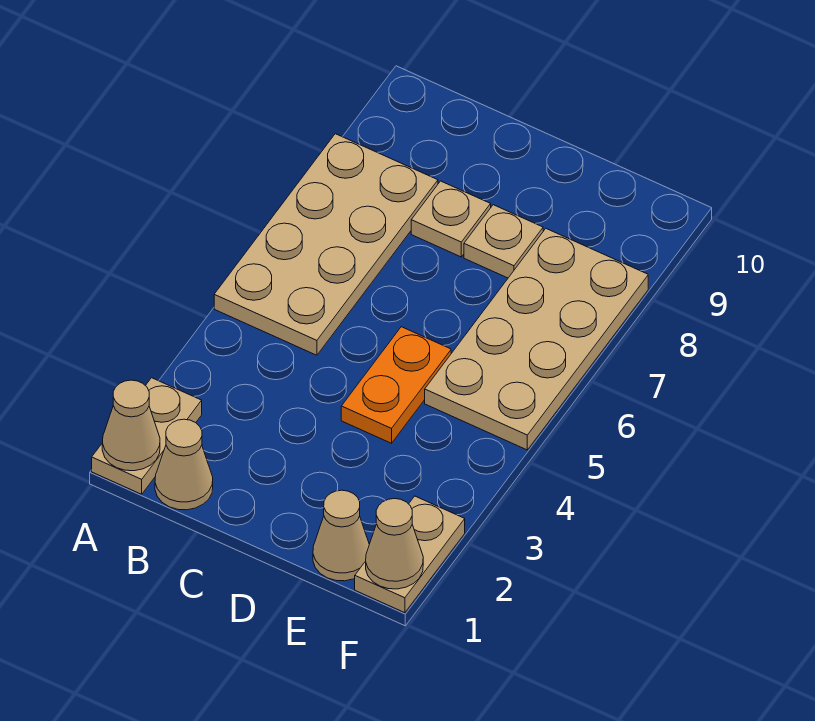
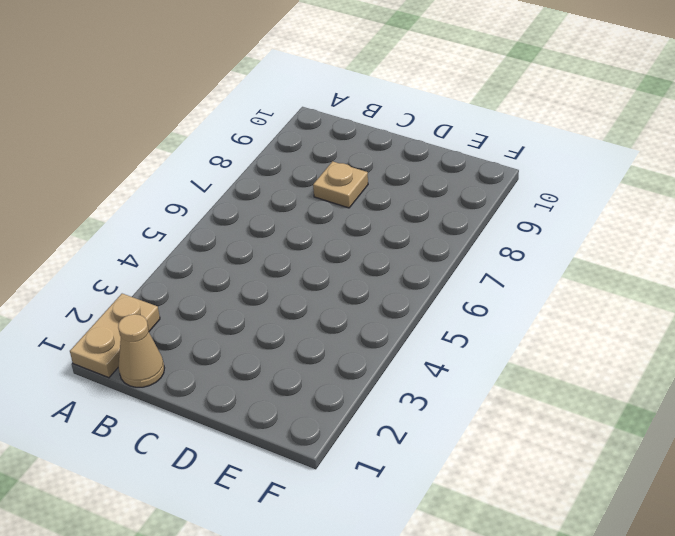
none -> tan plate A5:B8 level 1
none -> orange plate D4:D5 level 1

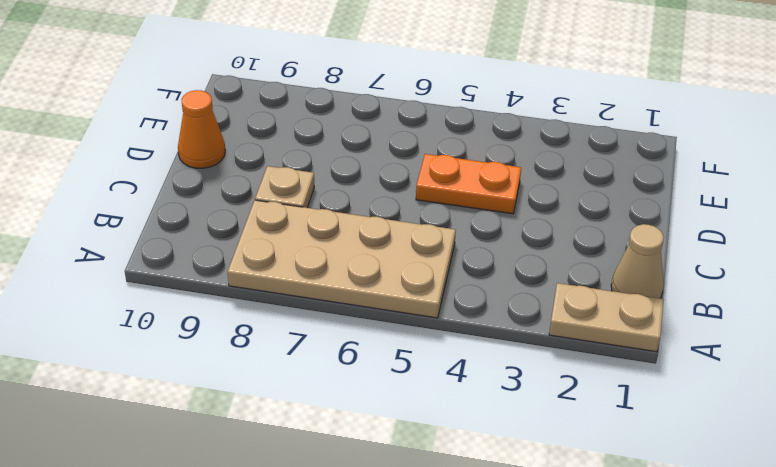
orange cone D10 level 1 -> none
none -> tan plate D8 level 1
none -> tan cone E1 level 1

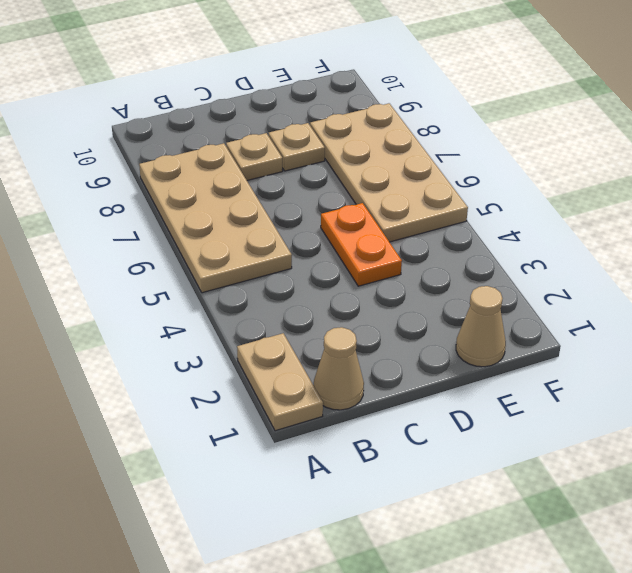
none -> tan plate F1:F2 level 1
none -> tan cone A1 level 2

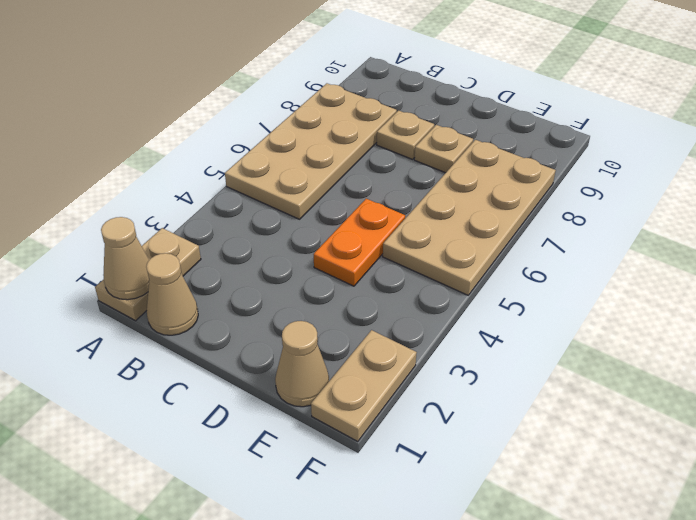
none -> tan cone F1 level 2

